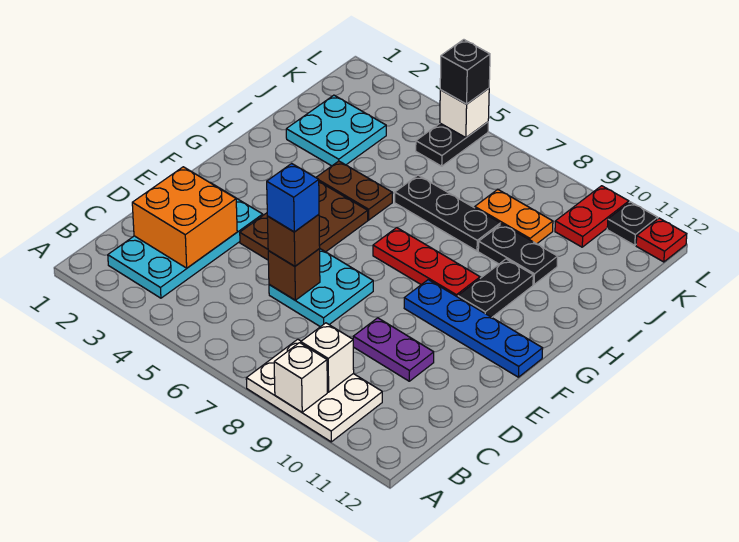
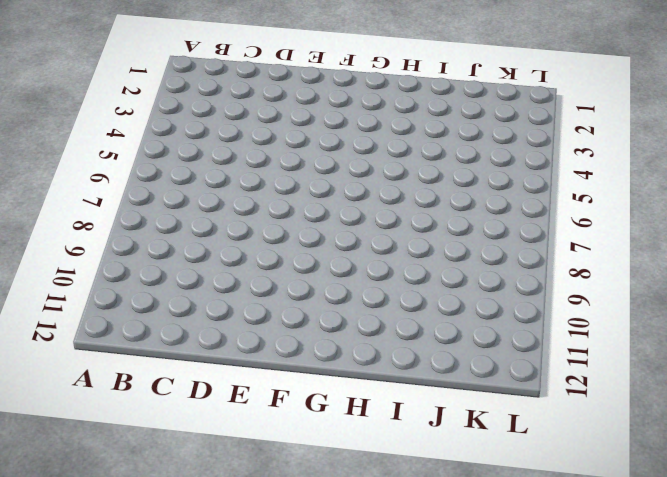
none -> white plate A8:B10 level 1
none -> cyan plate B2:E3 level 1
none -> cyan plate D6:E7 level 1

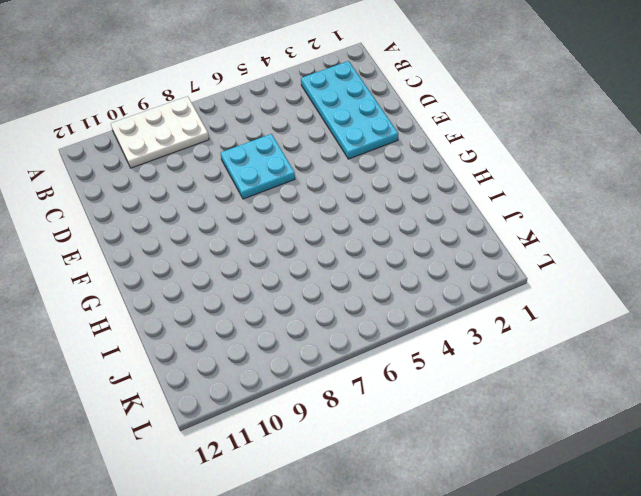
none -> purple plate D9:D10 level 1
none -> brown plate E4:G5 level 1
none -> blue plate F9:F12 level 1

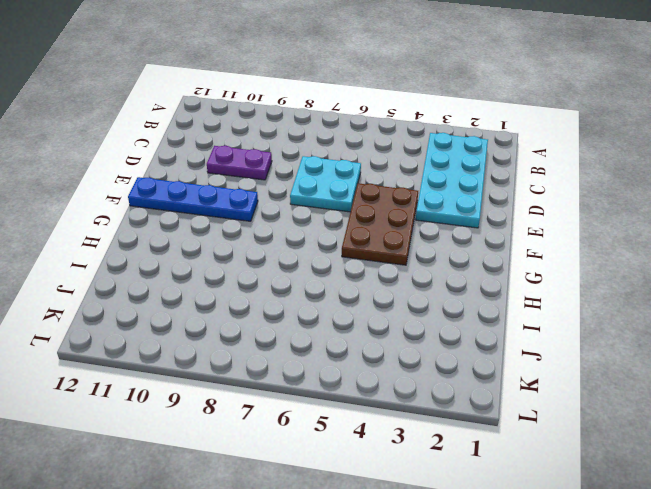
none -> white plate A8:B10 level 1
none -> red plate G7:G9 level 1
none -> black plate G10:H10 level 1

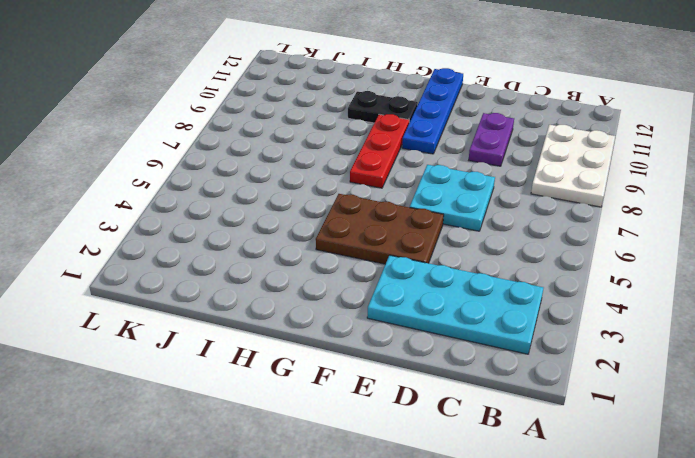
none -> brown plate H4:H5 level 1
none -> cyan plate I2:J3 level 1
none -> black plate I6:I8 level 1

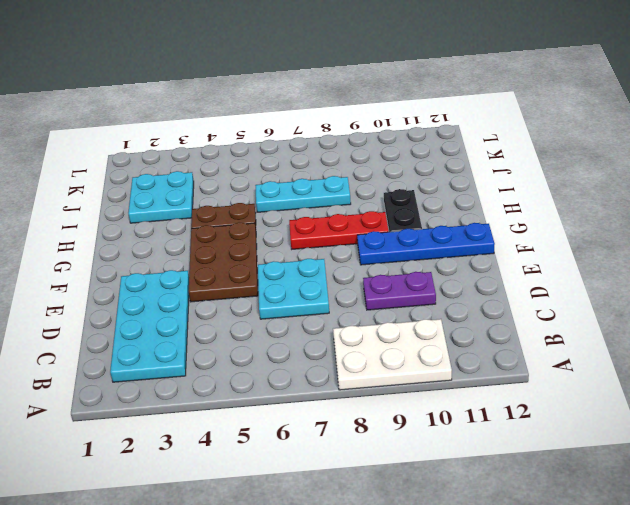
cyan plate I6:I8 level 1 -> black plate I6:I8 level 1
none -> black plate I9:I10 level 1
none -> orange plate J8:J9 level 1
none -> black plate K5:L5 level 1

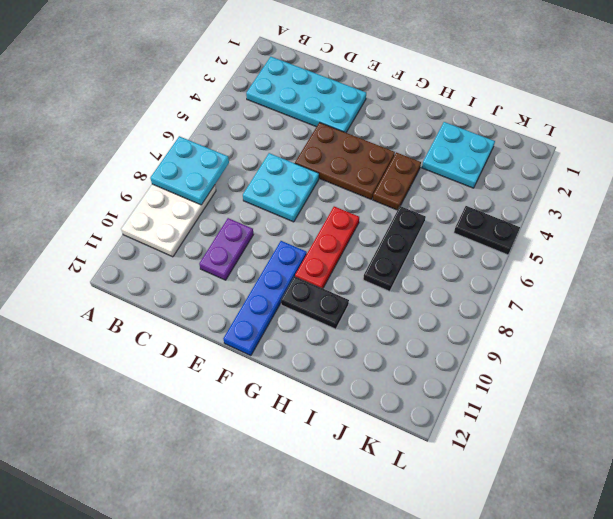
cyan plate A7:B8 level 2 -> none
none -> black plate I9:I10 level 1
none -> orange plate J8:J9 level 1
none -> red plate K10:L10 level 1

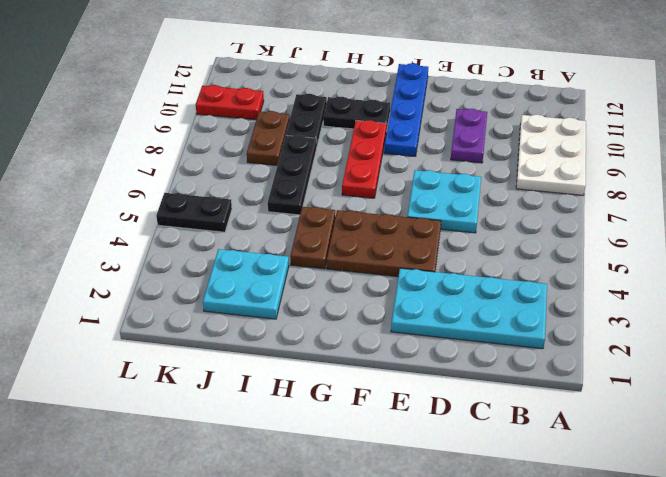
brown plate J8:J9 level 1 -> orange plate J8:J9 level 1
none -> black plate L11 level 1
none -> red plate L12 level 1
none -> white brick A9 level 2

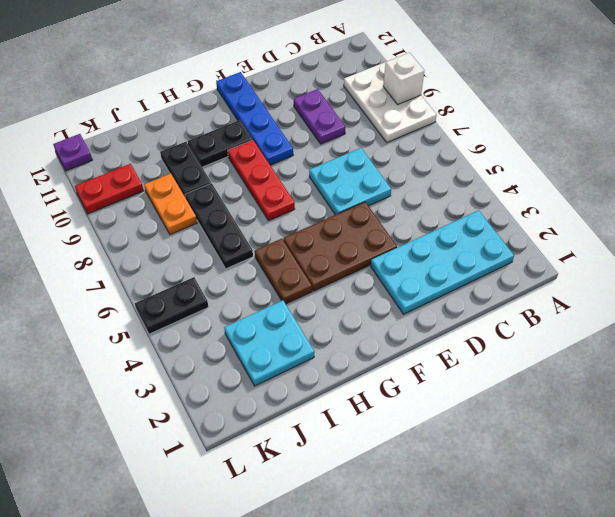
purple plate L12 level 1 -> red plate L12 level 1
none -> black plate L11 level 1
none -> white brick B9 level 2
none -> orange brick C2:D3 level 2

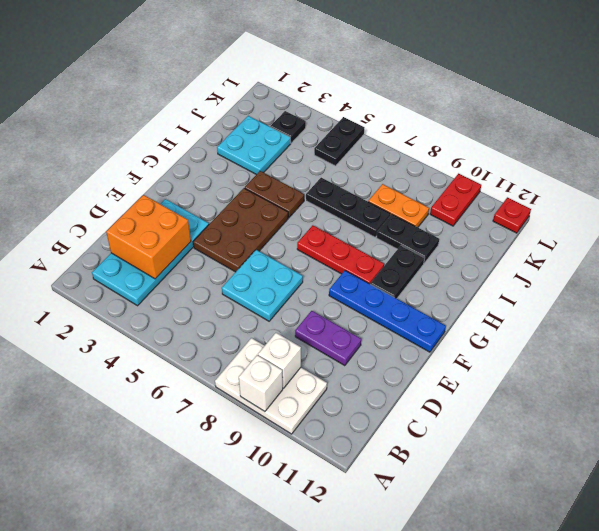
black plate K3 level 1 -> black plate L11 level 1
none -> brown brick D6 level 2
none -> white brick L5 level 2
none -> brown brick D6 level 3

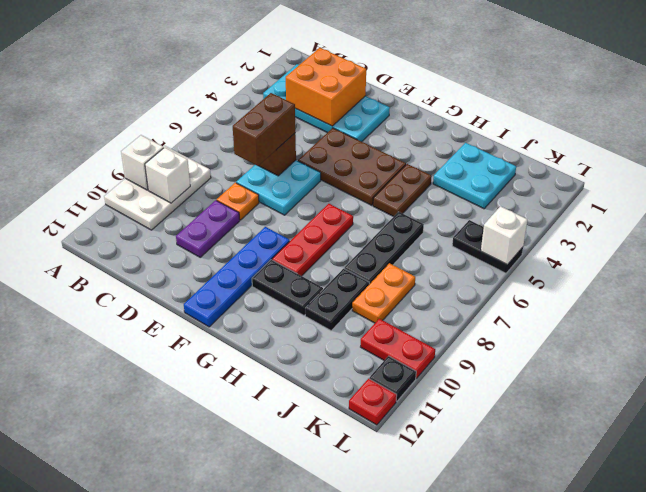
brown brick D6:D7 level 3 -> brown brick D6 level 3
orange plate D8 level 1 -> none
none -> black brick L5 level 3
none -> blue brick D6 level 4

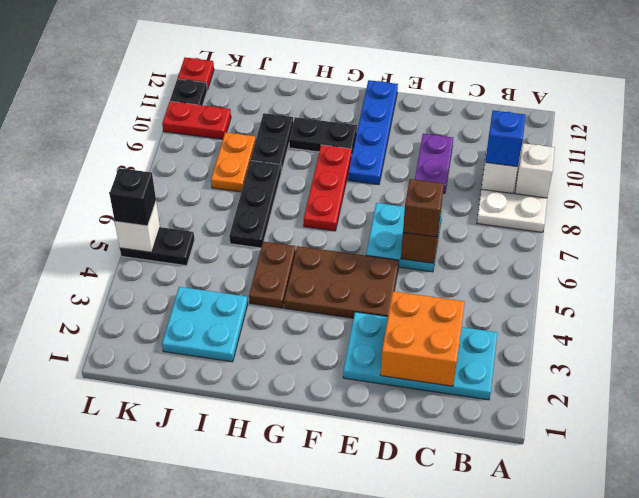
blue brick B9 level 3 -> blue brick D6 level 4

